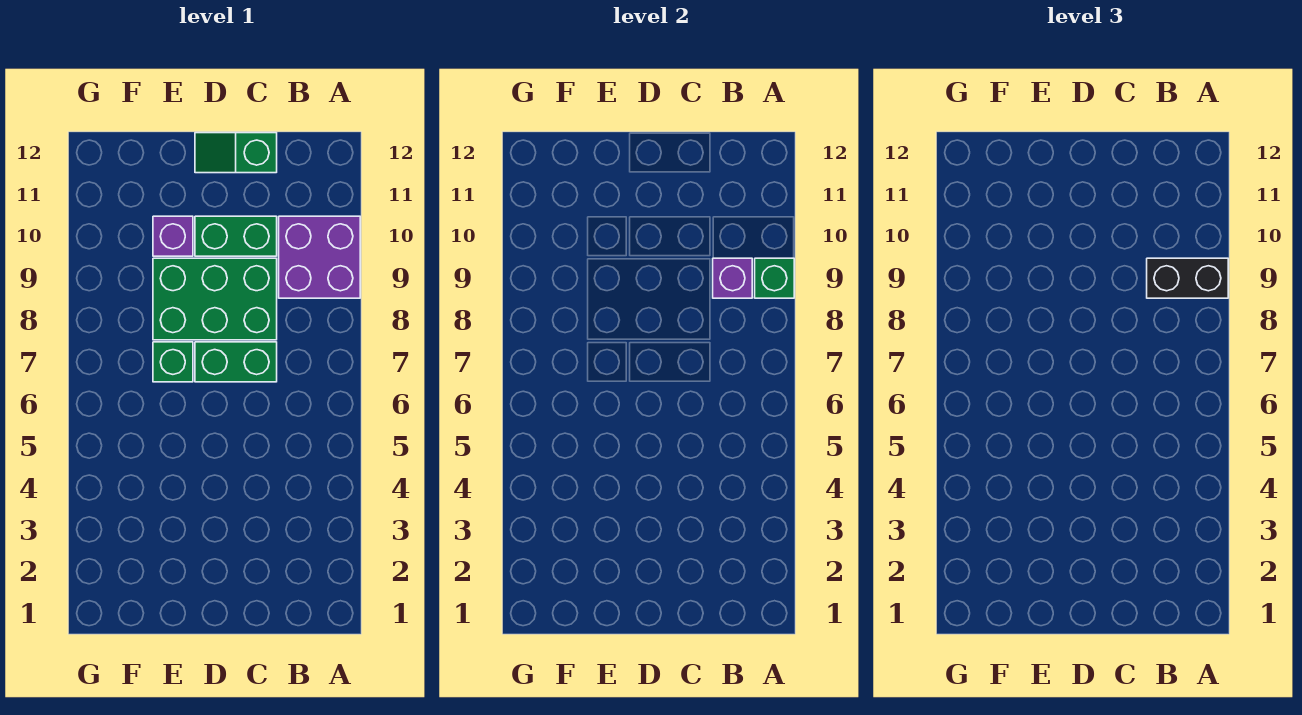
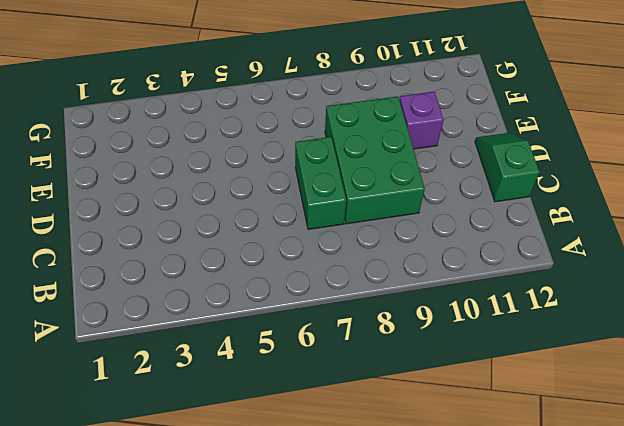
none -> purple brick A9:B10 level 1
none -> green brick C10:D10 level 1

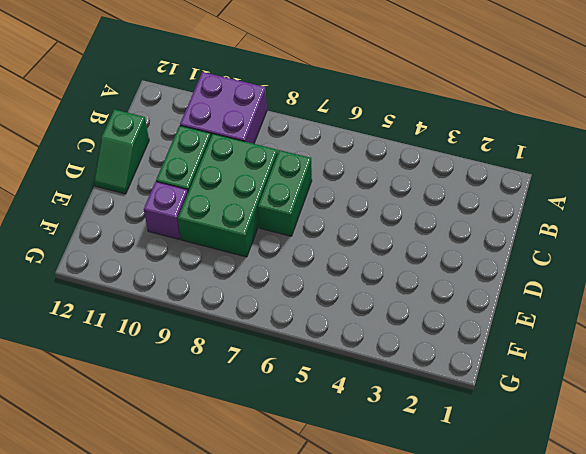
none -> green brick E7 level 1
none -> green brick A9 level 2

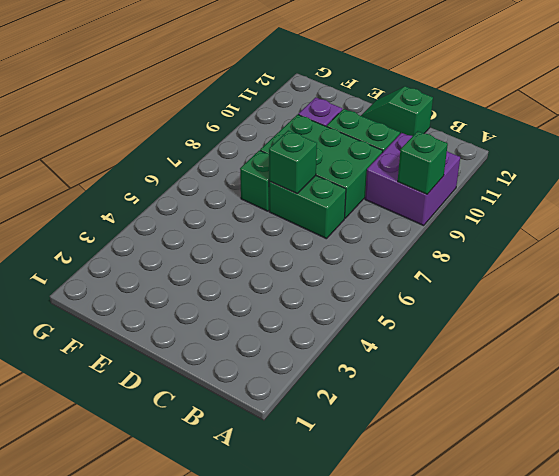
green brick D7 level 2 -> none
none -> purple brick B9 level 2
none -> black brick A9:B9 level 3

